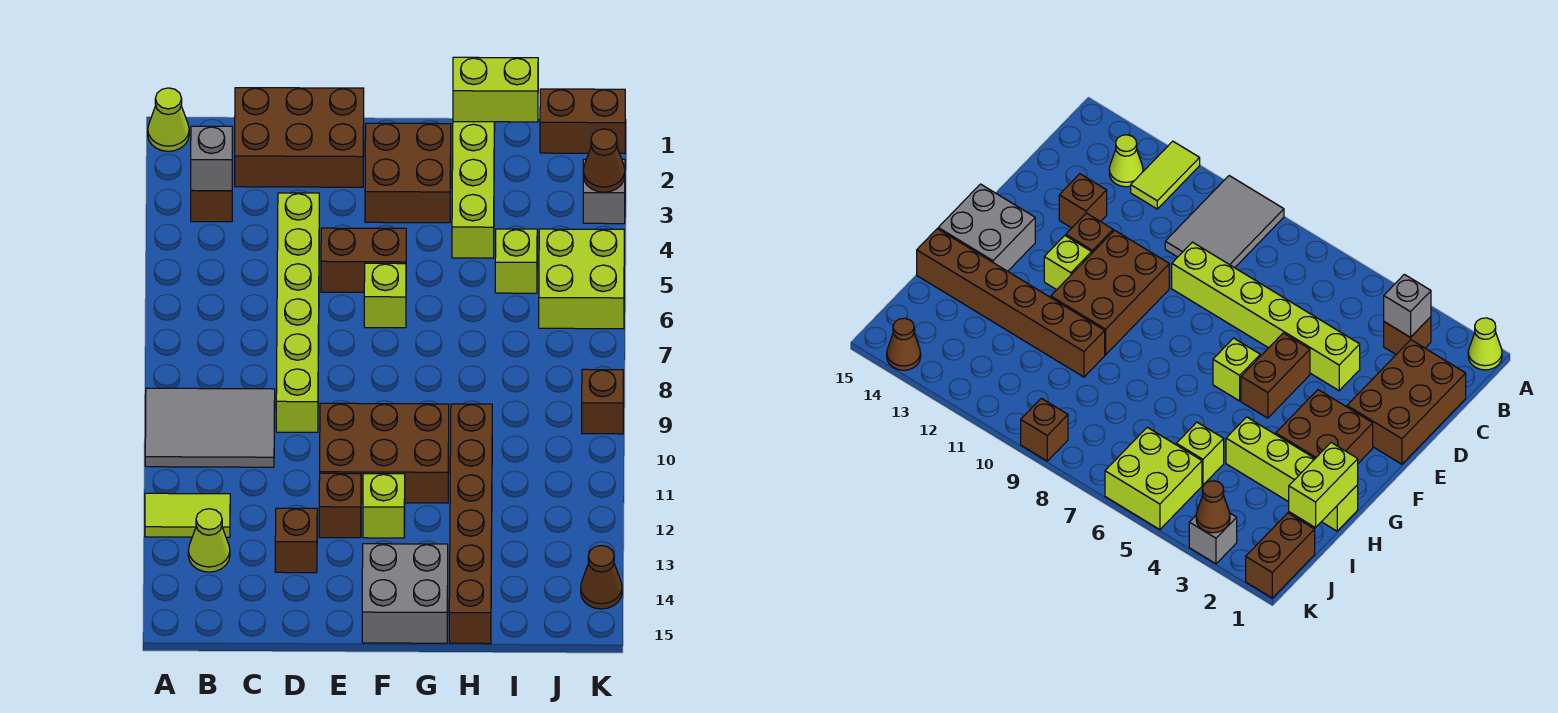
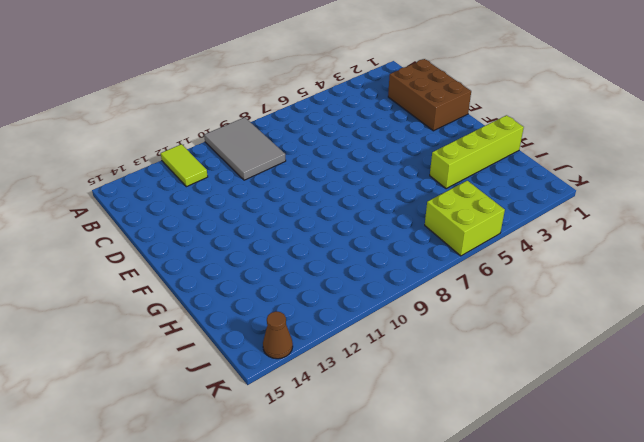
none -> lime cone A1 level 1
none -> brown brick B3 level 1
none -> lime cone B13 level 1

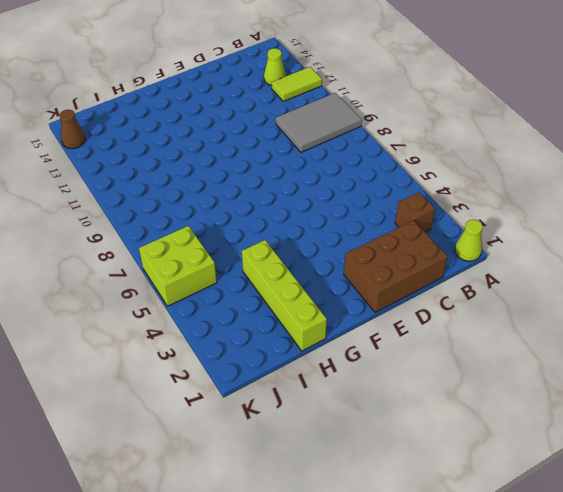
none -> lime brick D4:D9 level 1
none -> brown brick D13 level 1
none -> brown brick E5:F5 level 1

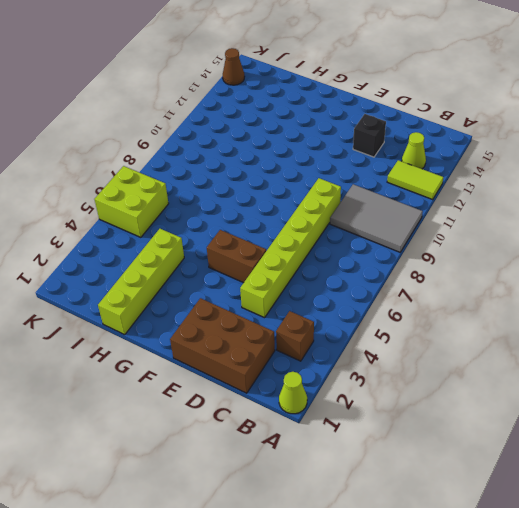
black brick D13 level 1 -> brown brick D13 level 1
none -> brown brick E10:G11 level 1
none -> brown brick E12 level 1
none -> brown brick F2:G3 level 1

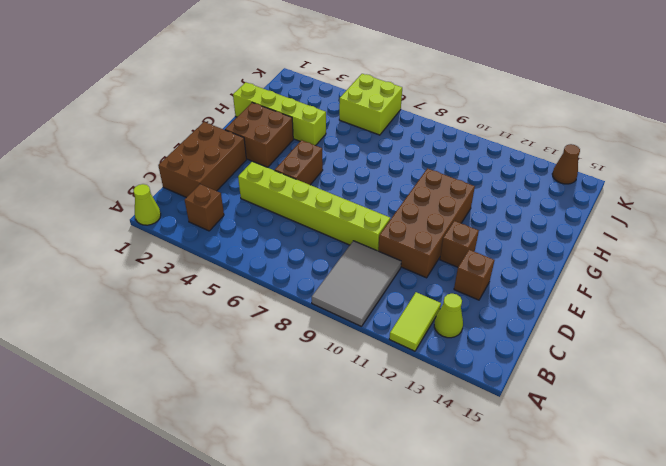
brown brick D10:G11 level 1 -> brown brick E10:G11 level 1
none -> lime brick F6 level 1
none -> lime brick F12 level 1
none -> grey brick F14:G15 level 1

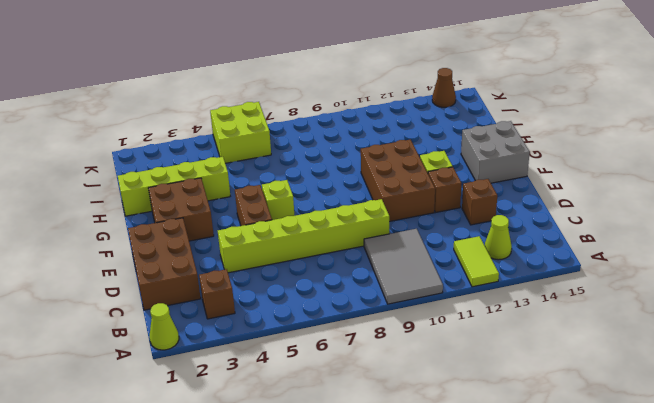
none -> brown brick H10:H15 level 1
none -> lime brick I5 level 1
none -> brown brick J1:K1 level 1

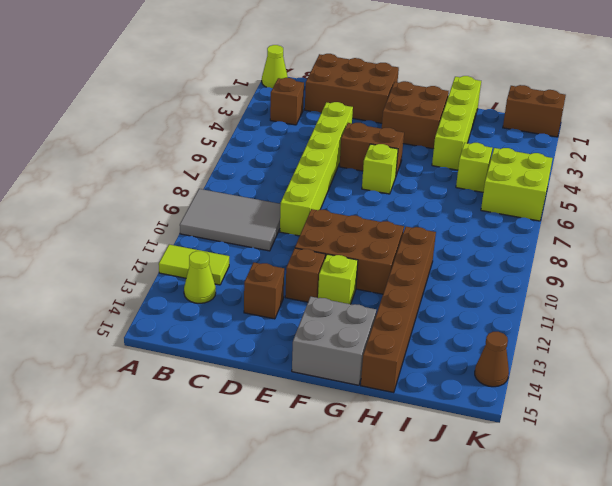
none -> grey brick K3 level 1
none -> brown brick K9 level 1
none -> grey brick B3 level 2

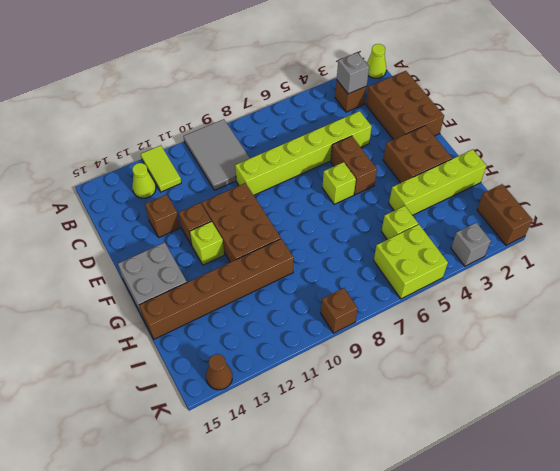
none -> lime brick H1:I1 level 2
none -> brown cone K3 level 2

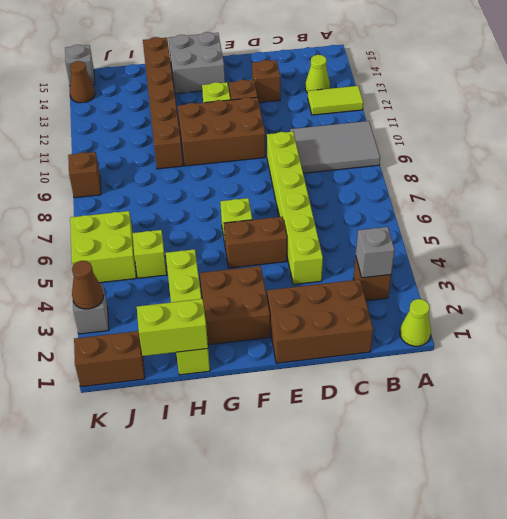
grey brick K15 level 1 -> none

